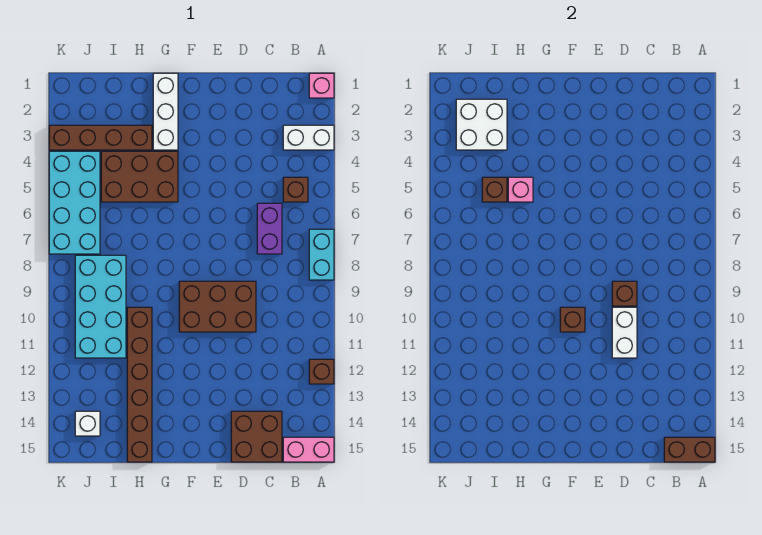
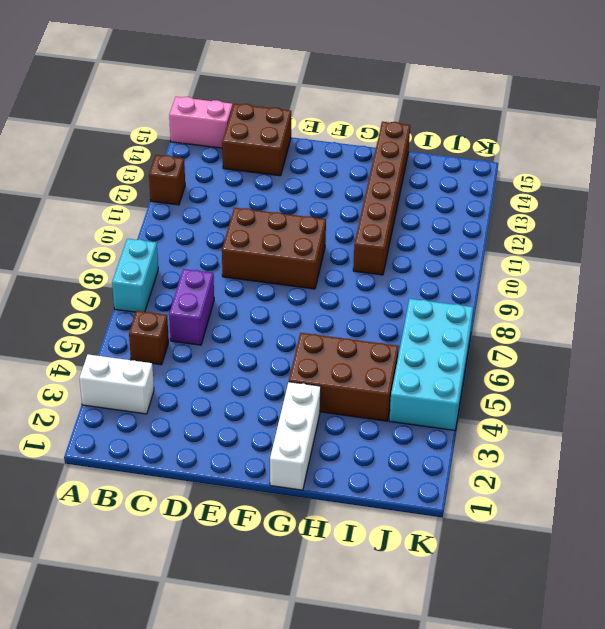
none -> pink brick A1 level 1
none -> brown brick H3:K3 level 1
none -> cyan brick I8:J11 level 1

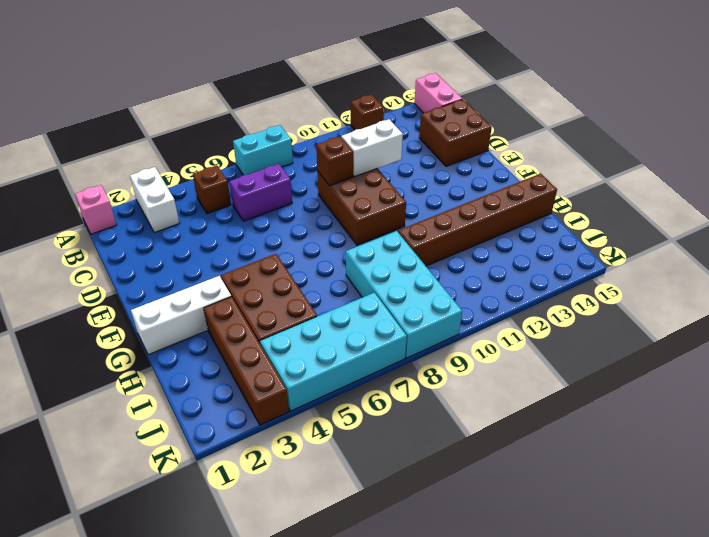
cyan brick H8:K9 level 1 -> cyan brick I8:J11 level 1
none -> white brick J14 level 1
none -> brown brick A15:B15 level 2
none -> brown brick F10 level 2

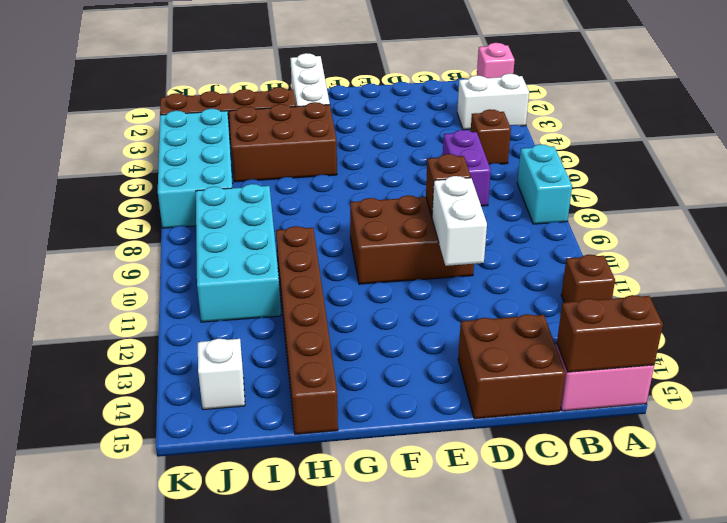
none -> brown brick F10 level 2
none -> pink brick H5 level 2
none -> white brick I2:J3 level 2

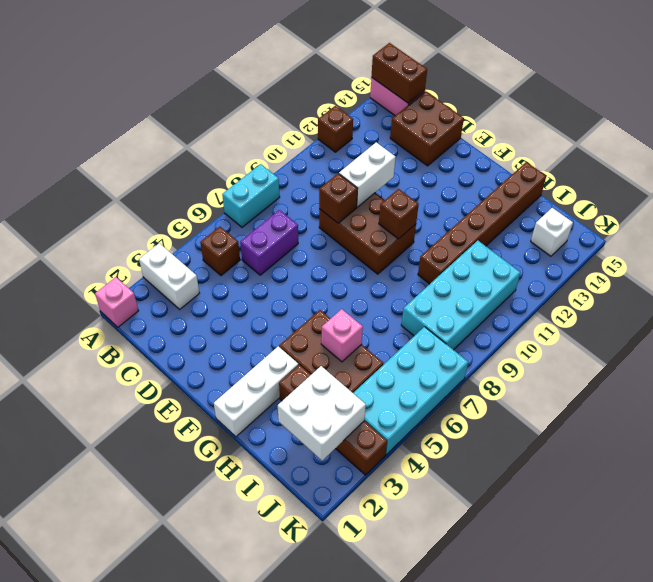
none -> brown brick I5 level 2

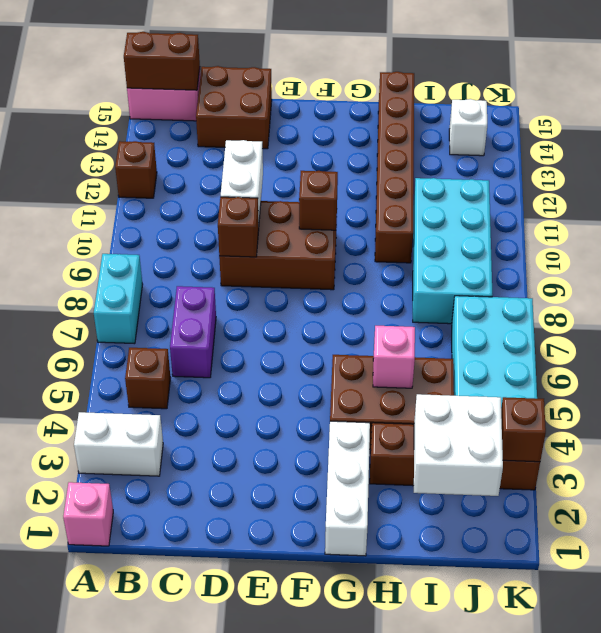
brown brick K3 level 2 -> brown brick I5 level 2

